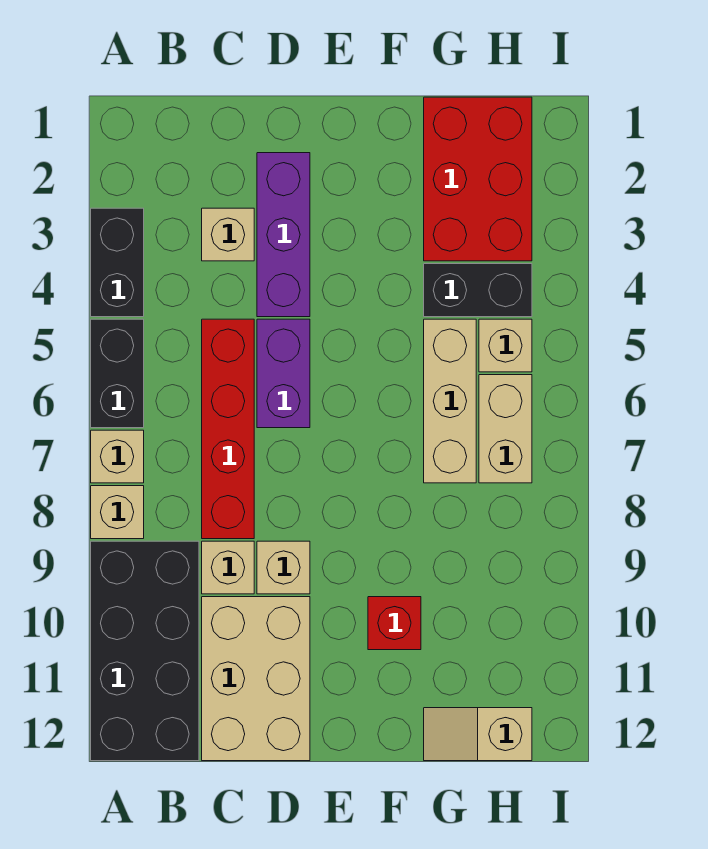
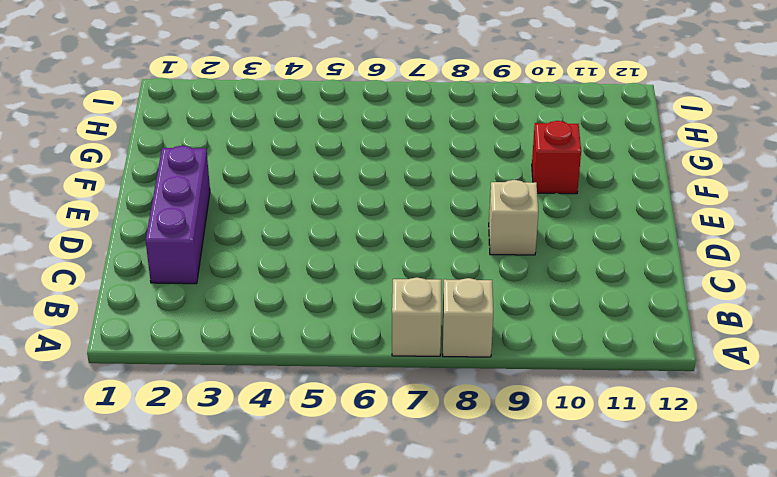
purple brick C2:E2 level 1 -> purple brick D2:D4 level 1
none -> black brick A3:A4 level 1
none -> black brick A5:A6 level 1
none -> black brick A9:B12 level 1

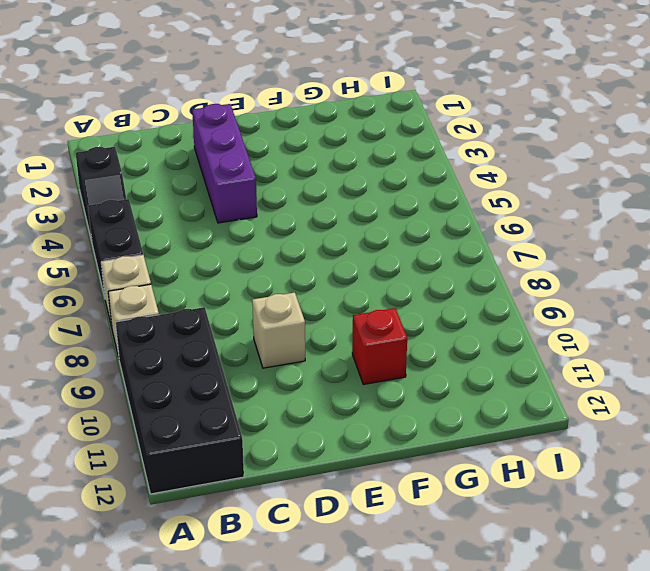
black slope A3:A4 level 1 top 3 -> black brick A3:A4 level 1
none -> tan brick C3 level 1
none -> red brick C5:C8 level 1
none -> tan brick C9 level 1

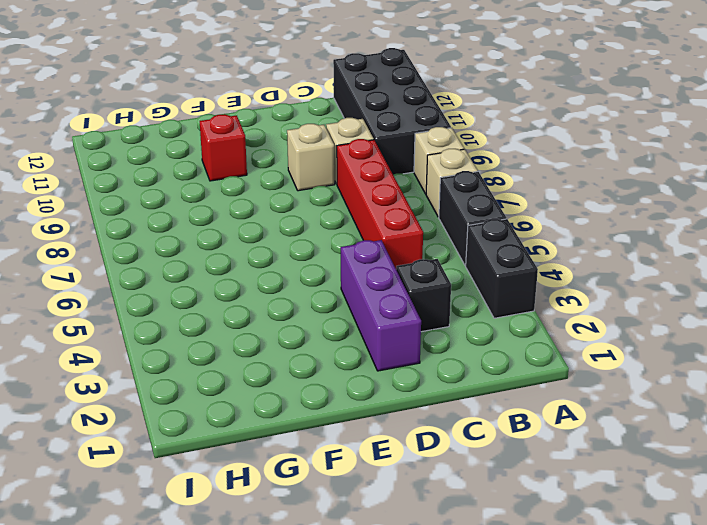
black brick C3 level 1 -> tan brick C3 level 1
none -> tan brick C10:D12 level 1
none -> purple brick D5:D6 level 1
none -> red brick G1:H3 level 1

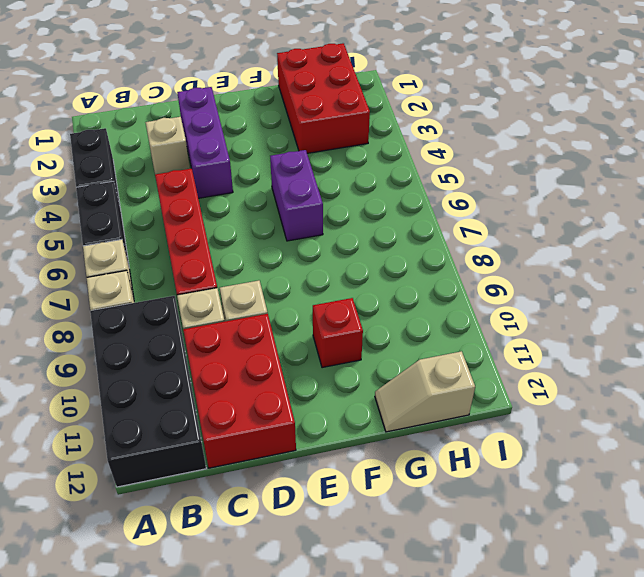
red brick C10:D12 level 1 -> tan brick C10:D12 level 1
purple brick F5:F6 level 1 -> purple brick D5:D6 level 1
none -> black brick G4:H4 level 1
none -> tan brick G5:G7 level 1
none -> tan brick H5 level 1

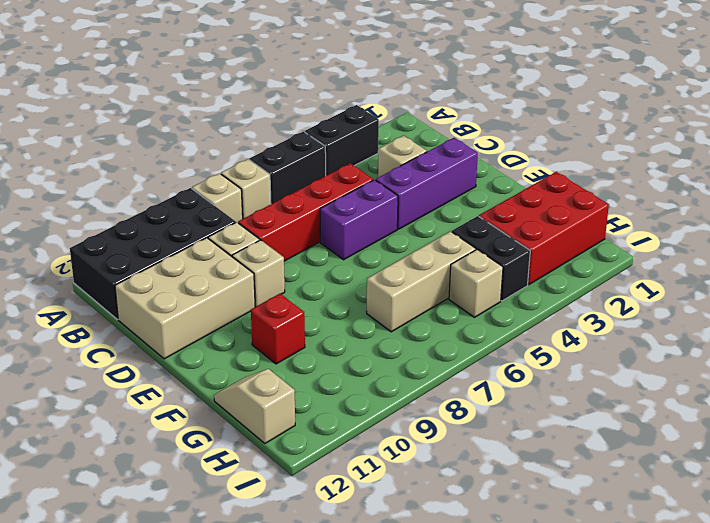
none -> tan brick H6:H7 level 1

